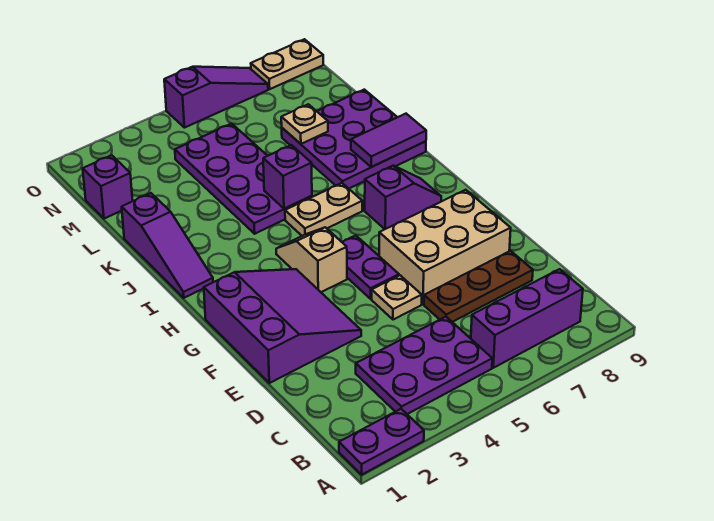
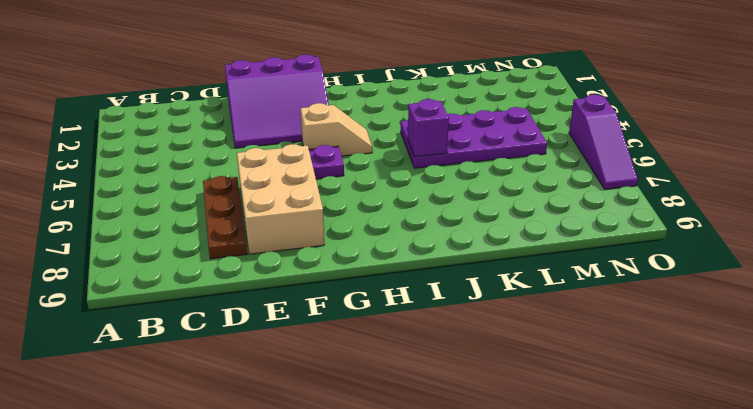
none -> purple plate A1:A2 level 1
none -> purple plate B3:C5 level 1
none -> purple brick B6:B8 level 1

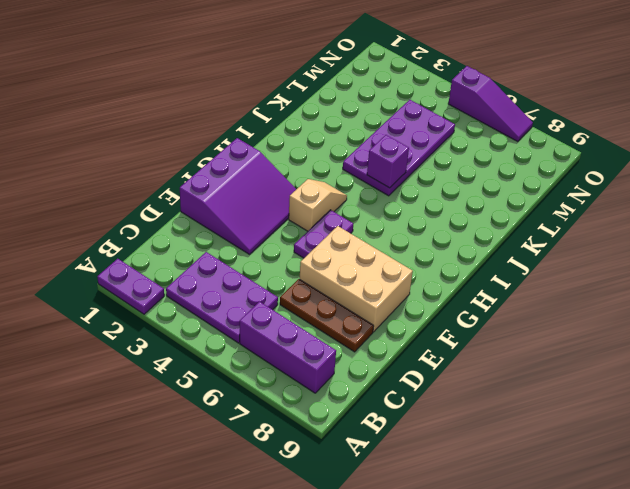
none -> tan plate E5 level 1
none -> purple slope H7:H8 level 1 top 7
none -> purple slope I1:K1 level 1 top K

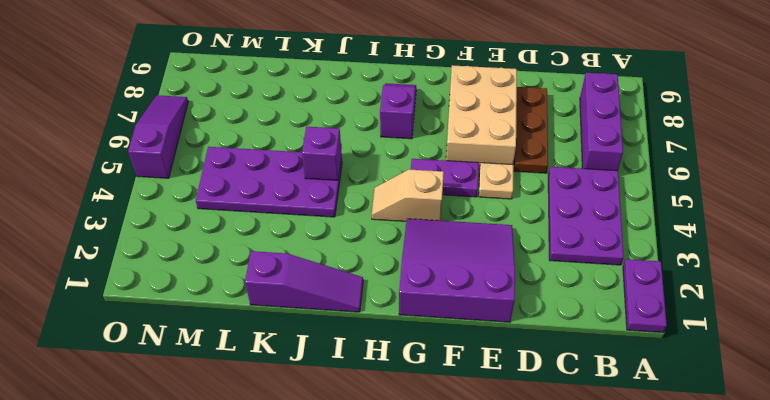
none -> tan plate I5:I6 level 1
none -> purple plate J7:L9 level 1
none -> purple brick M1 level 1

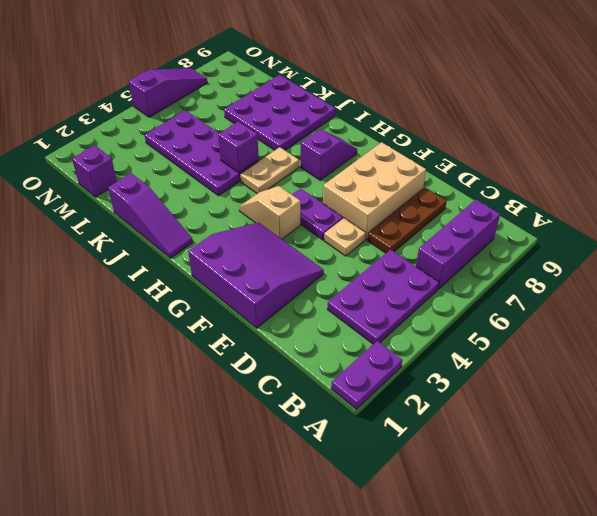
none -> tan plate O8:O9 level 1
none -> purple tile J8:J9 level 2
none -> tan plate L7 level 2

